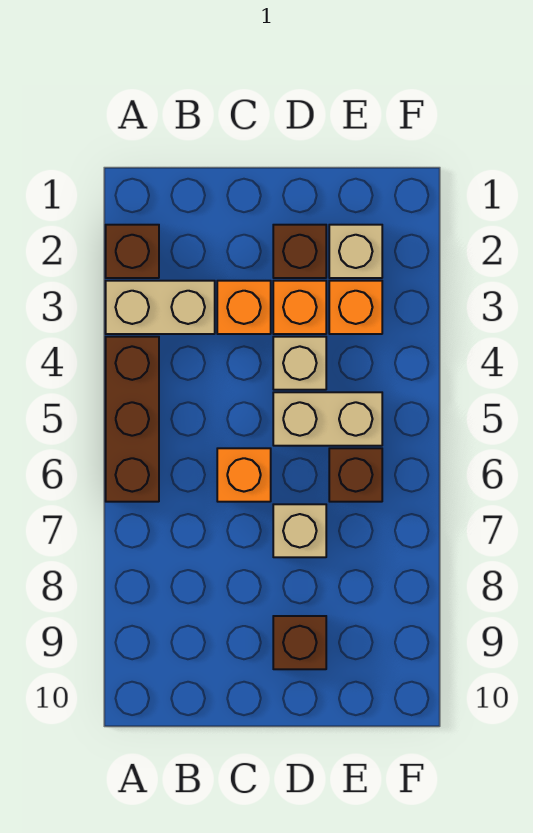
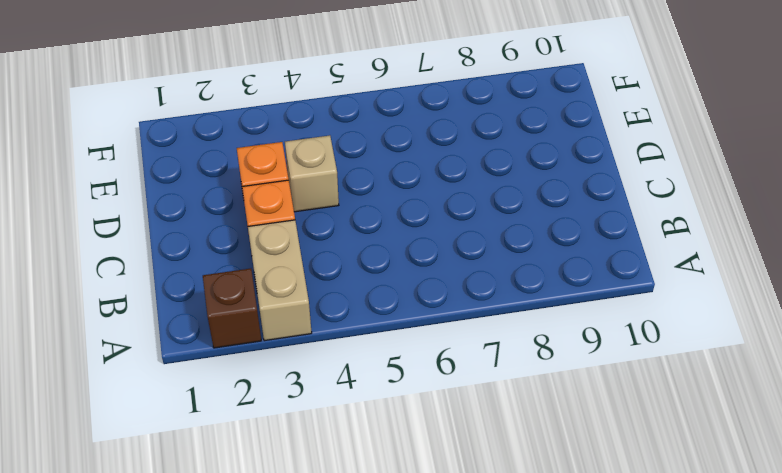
none -> brown brick A4:A6 level 1
none -> orange brick C6 level 1
none -> brown brick D2 level 1

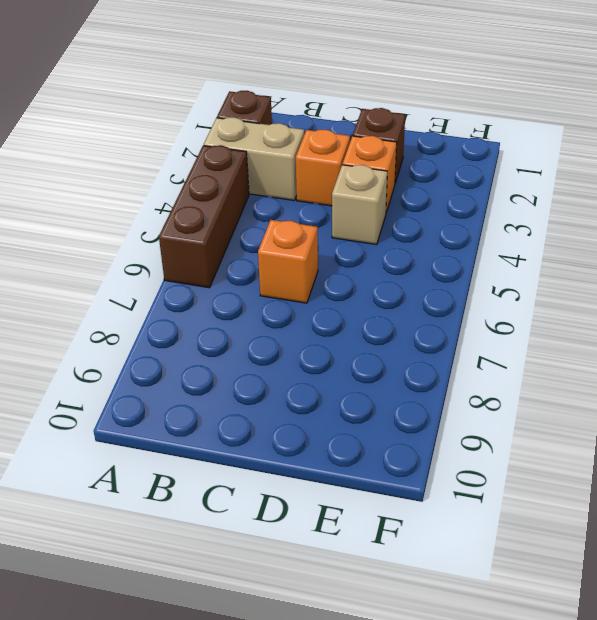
none -> tan brick D5:E5 level 1
none -> tan brick D7 level 1
none -> brown brick D9 level 1

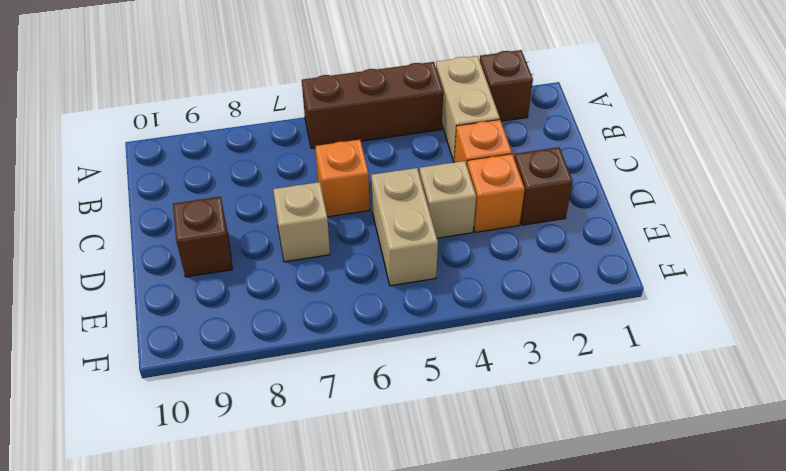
none -> tan brick E2 level 1
none -> orange brick E3 level 1
none -> brown brick E6 level 1

